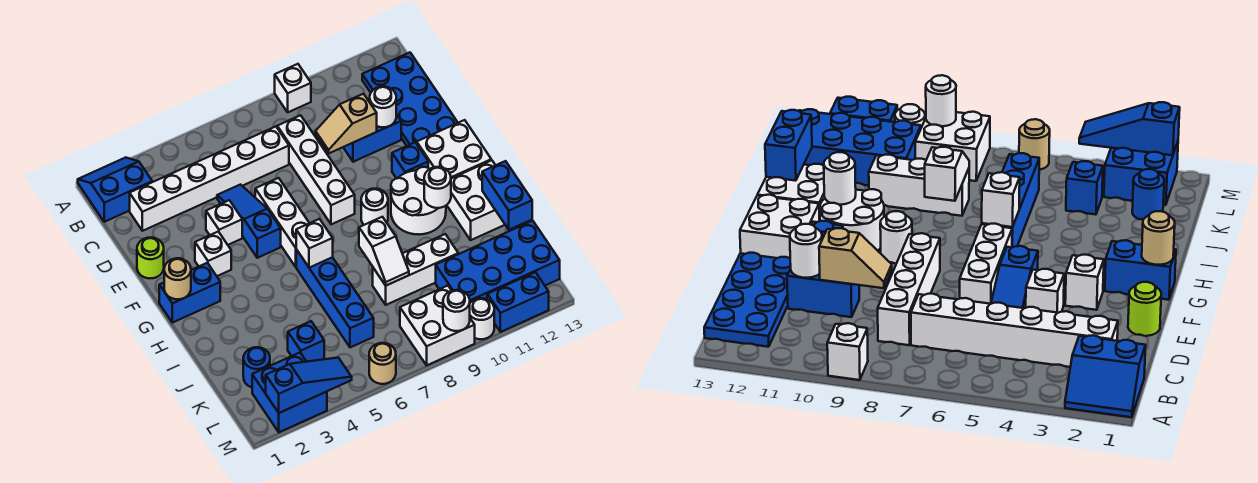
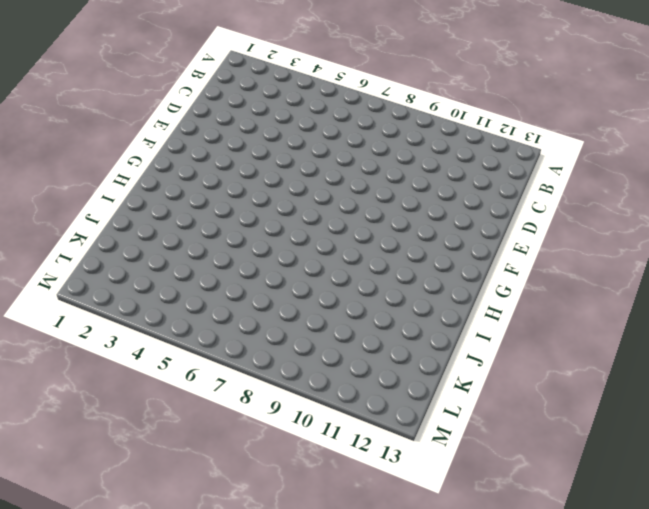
none -> blue slope A1:B2 level 1 top B
none -> white brick A9 level 1
none -> blue plate B12:E13 level 1
none -> white brick C2:C7 level 1

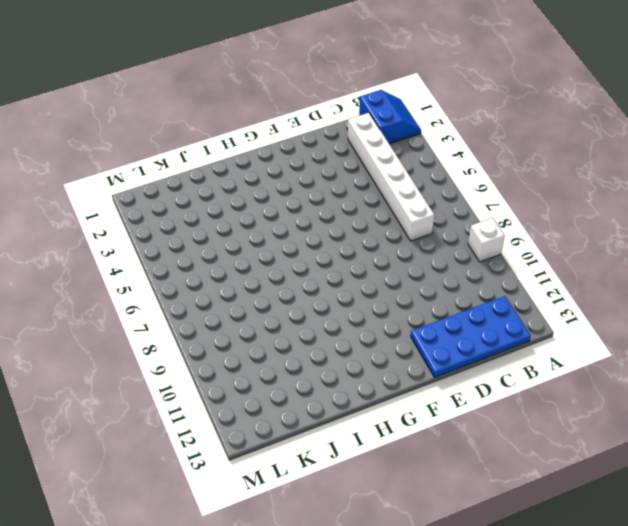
none -> white brick C8:F8 level 1
none -> blue slope D5:F5 level 1 top F
none -> blue brick D10:D11 level 1
none -> lime round brick E1 level 1

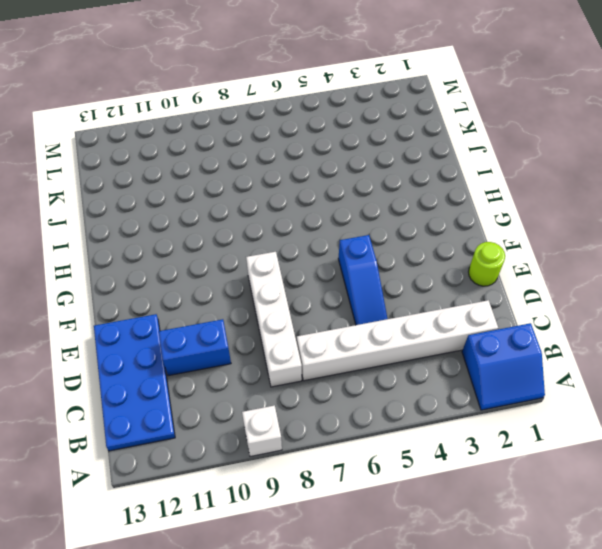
none -> white brick E4 level 1
none -> white brick E6:G6 level 1
none -> white brick F3 level 1
none -> blue brick F11 level 1

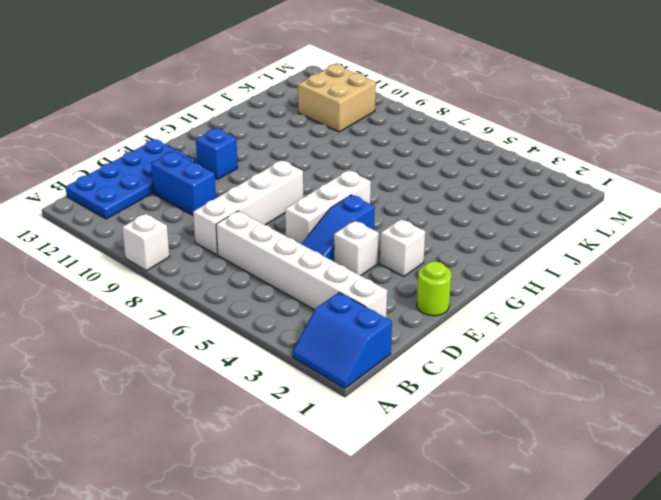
tan brick K10:L11 level 1 -> blue brick K10:L13 level 1
none -> white brick F12:G13 level 1
none -> blue brick G1:G2 level 1
none -> white round brick G9 level 1
none -> white round brick G10:H11 level 1

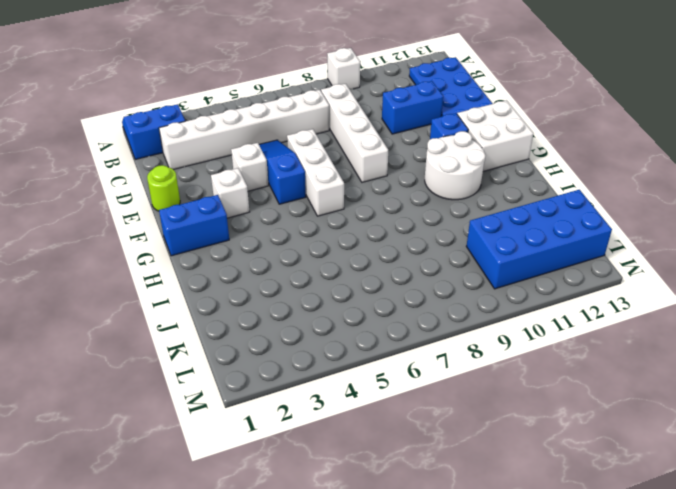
none -> white round brick G9 level 1
none -> blue brick H6:K6 level 1
none -> white brick H12:I13 level 1
none -> white brick J8:J10 level 1

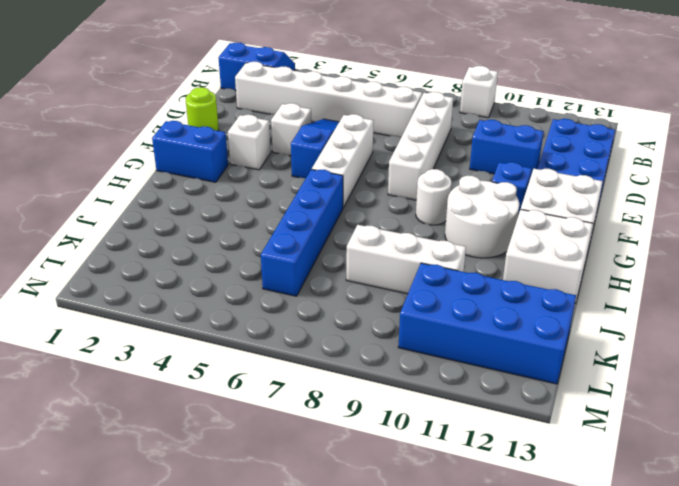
none -> blue round brick K2 level 1
none -> blue brick K4 level 1
none -> blue brick L2:M3 level 1
none -> white brick L8:M9 level 1

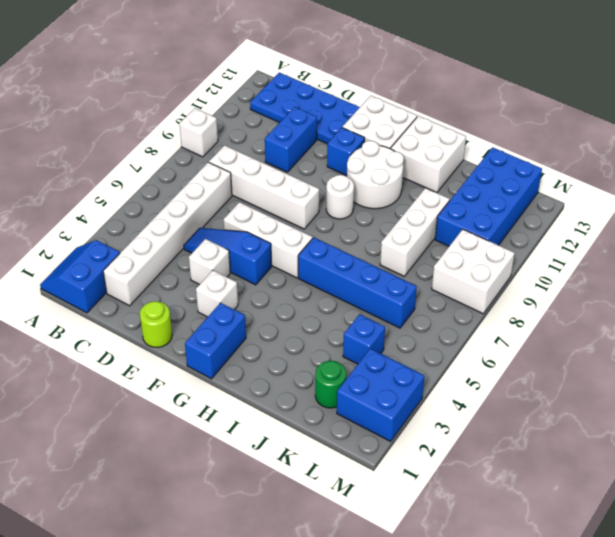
green round brick K2 level 1 -> blue round brick K2 level 1
none -> tan round brick M6 level 1
none -> white round brick M10 level 1
none -> blue brick M11:M12 level 1
none -> tan slope D9:D10 level 2 top 10

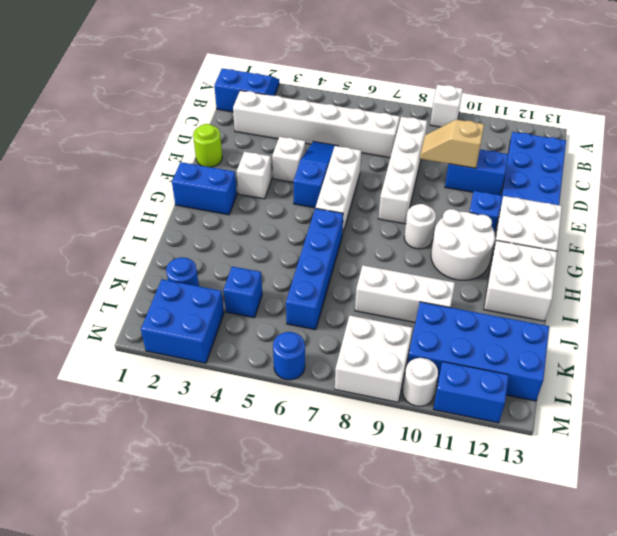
blue round brick M6 level 1 -> tan round brick M6 level 1
none -> white round brick D11 level 2
none -> tan round brick G1 level 2
none -> white brick H6 level 2
none -> white round brick H11 level 2

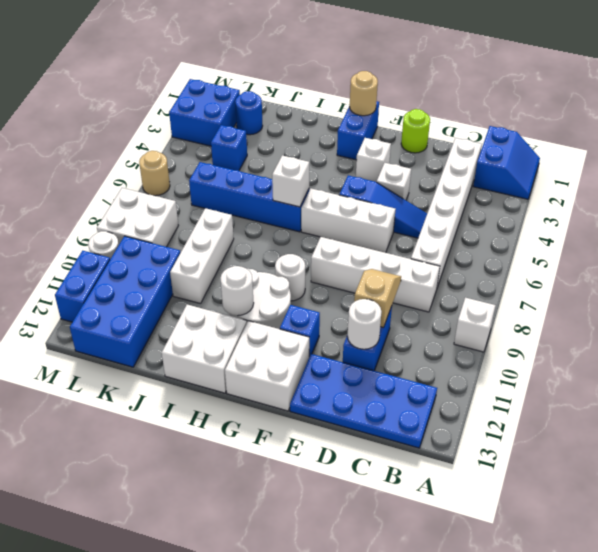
none -> white slope I8:J8 level 2 top I
none -> blue brick I13:J13 level 2
none -> blue slope M2:M4 level 2 top 2
none -> white round brick M9 level 2

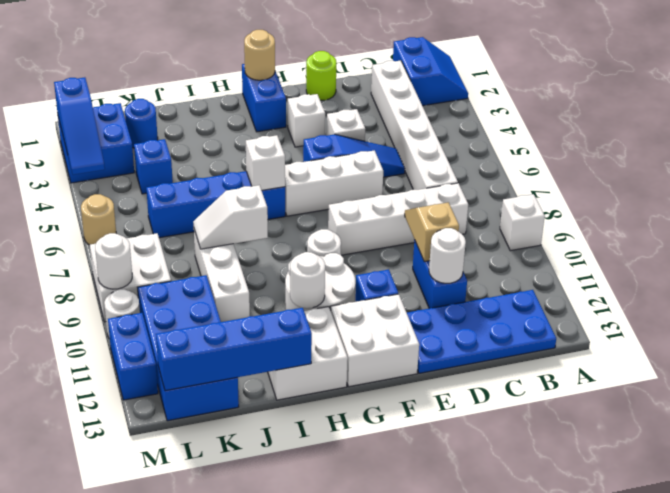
blue brick I13:L13 level 2 -> blue brick I13:J13 level 2

